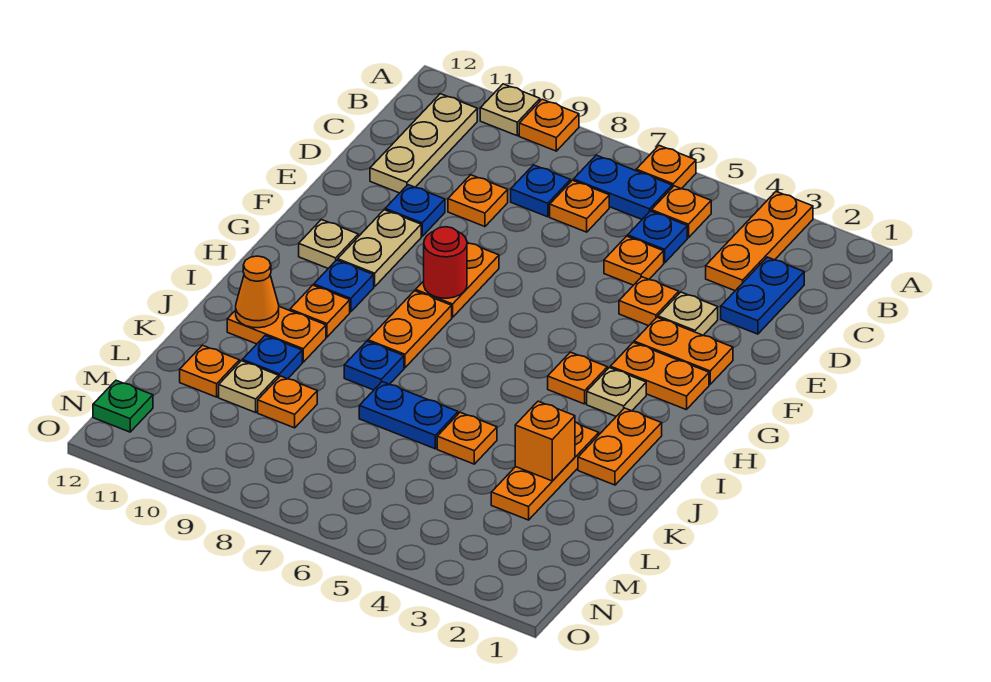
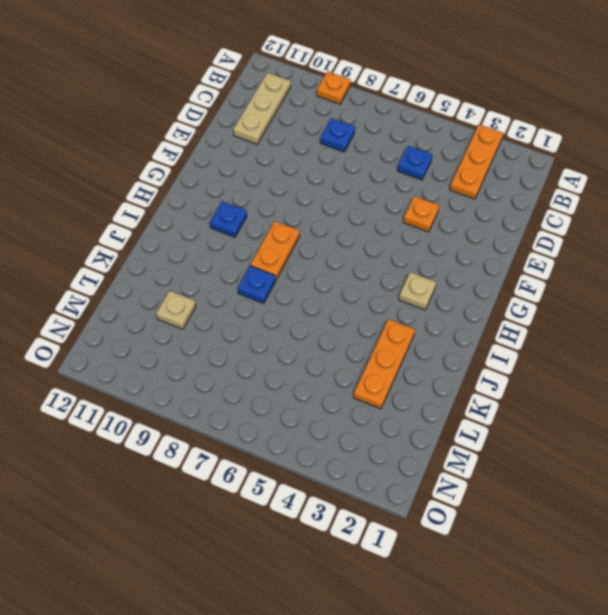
none -> orange plate A6 level 1
none -> tan plate A10 level 1
none -> orange plate B5 level 1
none -> blue plate B6:B7 level 1

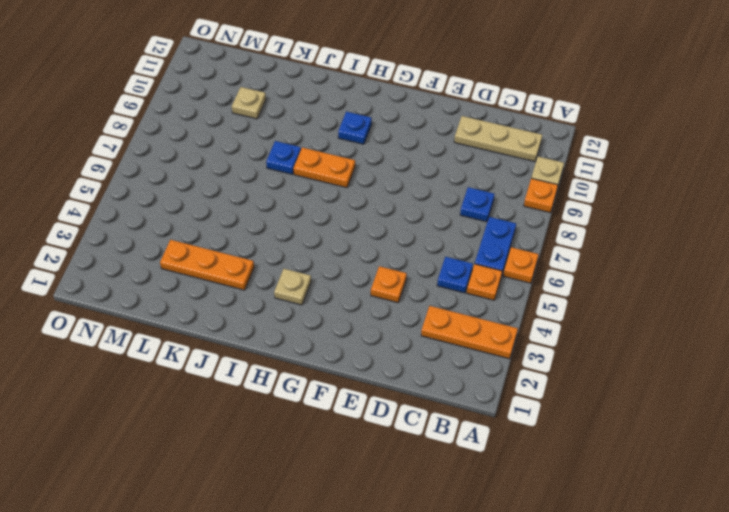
none -> blue plate C2:D2 level 1
none -> orange plate C7 level 1
none -> orange plate D5 level 1
none -> orange plate D9 level 1

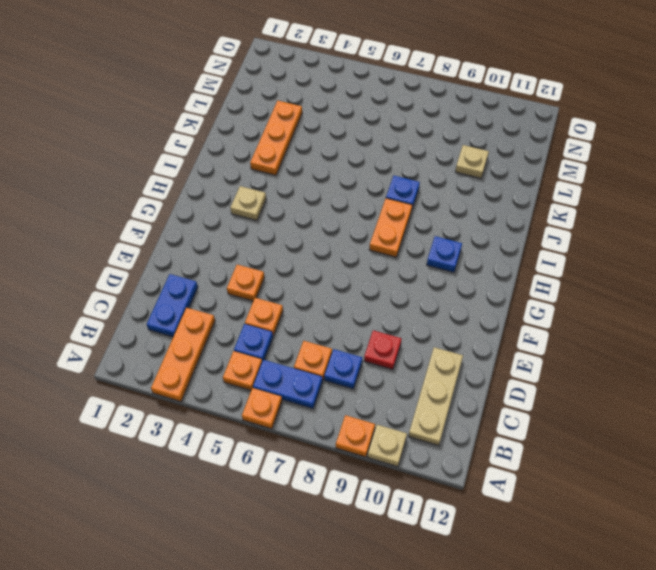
red plate D9 level 1 -> orange plate D9 level 1
none -> tan plate E3 level 1
none -> blue plate E10 level 1
none -> orange plate F2:F3 level 1
none -> orange plate F8:G8 level 1

